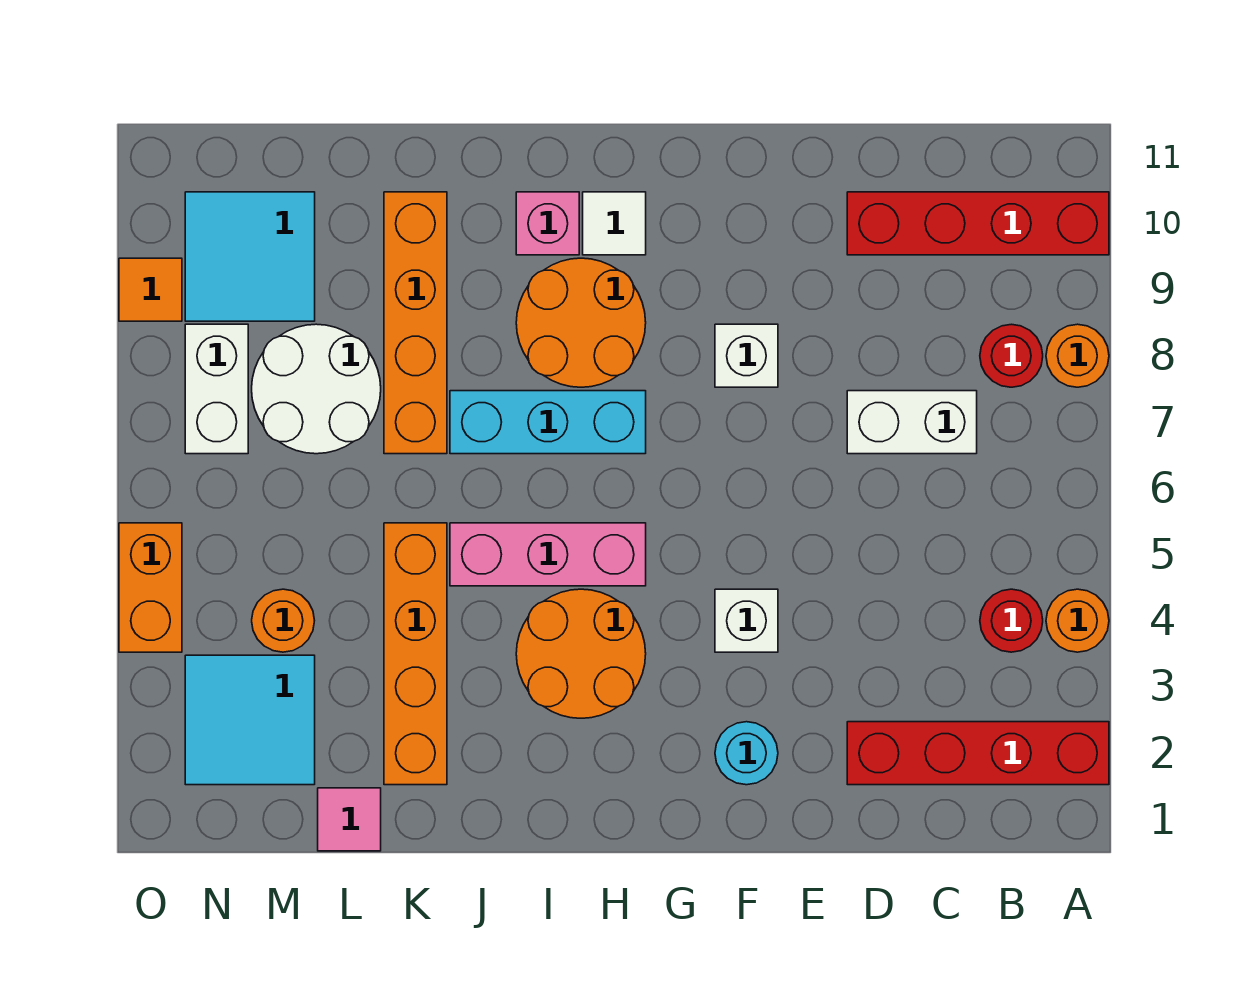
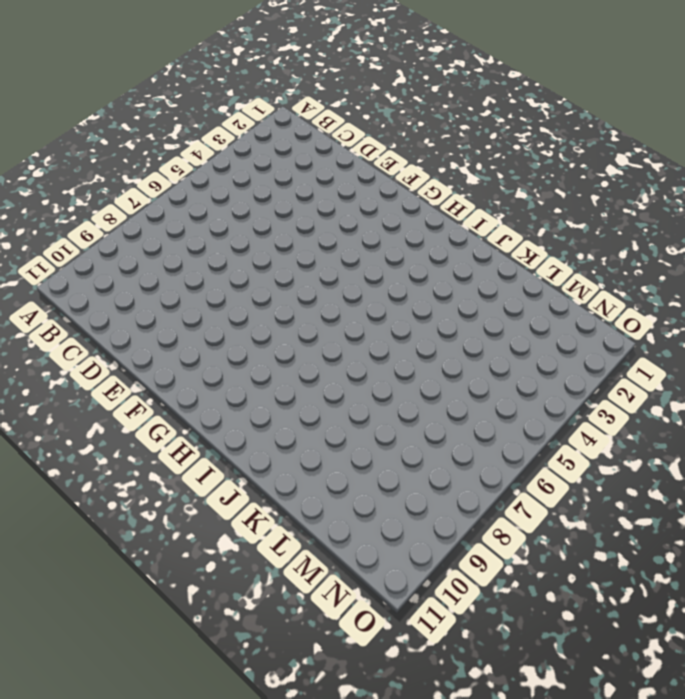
none -> red brick A2:D2 level 1
none -> orange round brick A4 level 1
none -> orange round brick A8 level 1

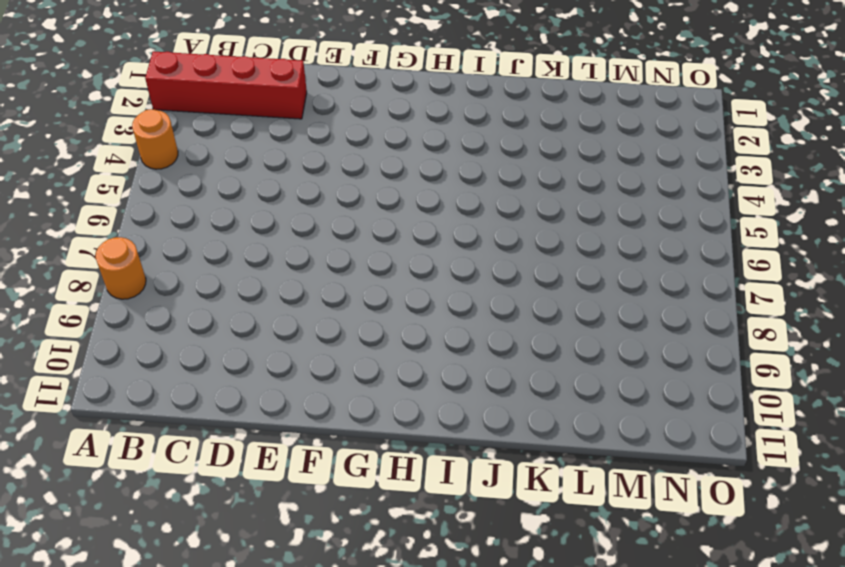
none -> red brick A10:D10 level 1
none -> red round brick B4 level 1
none -> red round brick B8 level 1

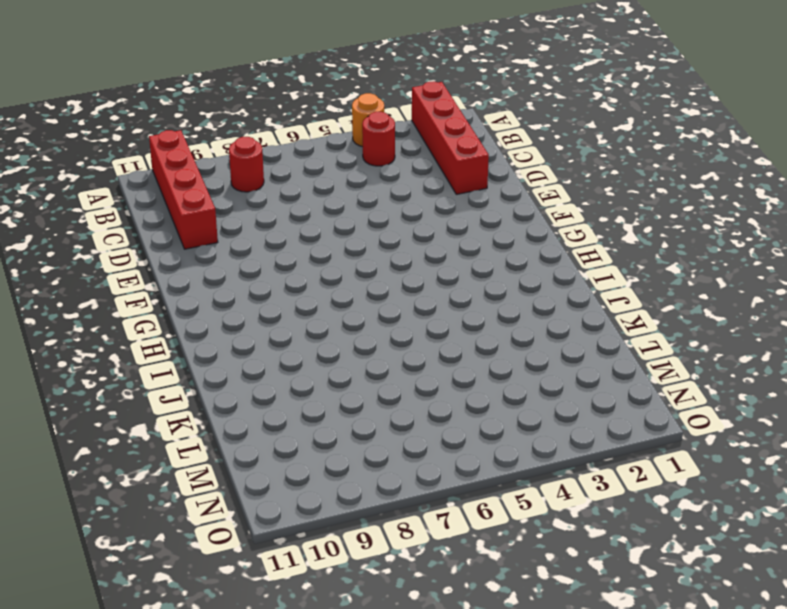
none -> orange round brick A8 level 1
none -> white brick C7:D7 level 1
none -> cyan round brick F2 level 1

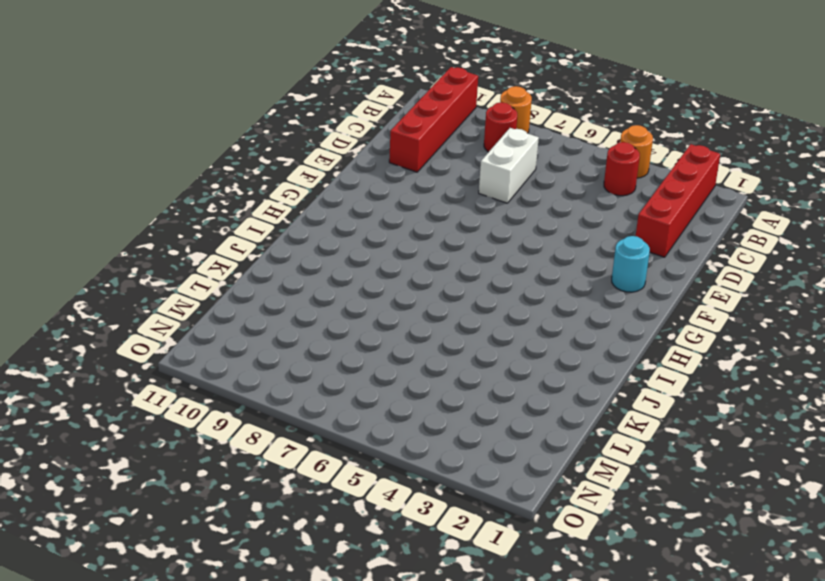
none -> white brick F4 level 1
none -> white brick F8 level 1
none -> orange round brick H3:I4 level 1

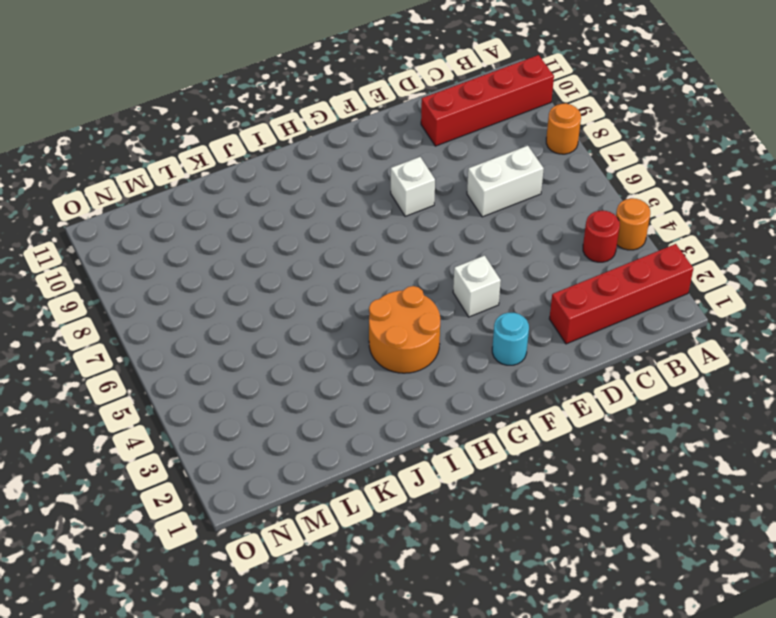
none -> red round brick B8 level 1
none -> pink brick H5:J5 level 1
none -> cyan brick H7:J7 level 1

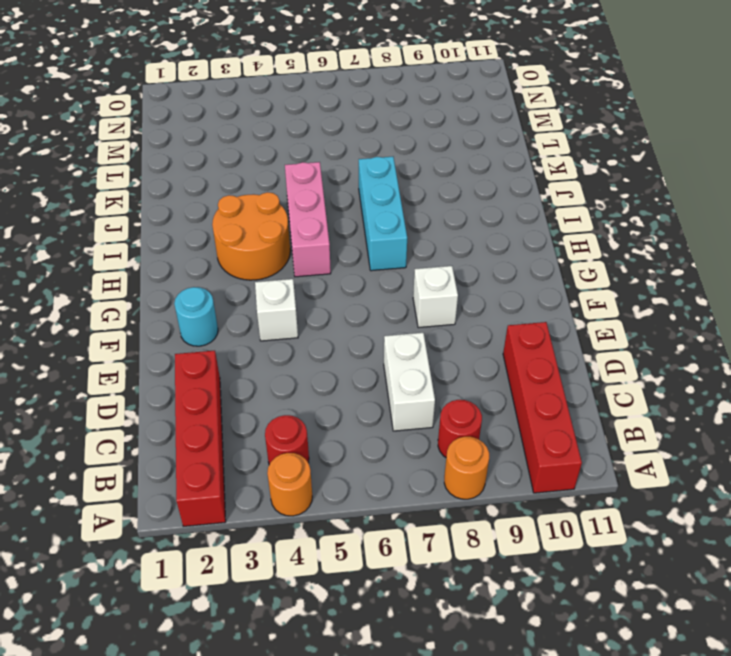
none -> orange round brick H8:I9 level 1
none -> white tile H10 level 1
none -> pink brick I10 level 1

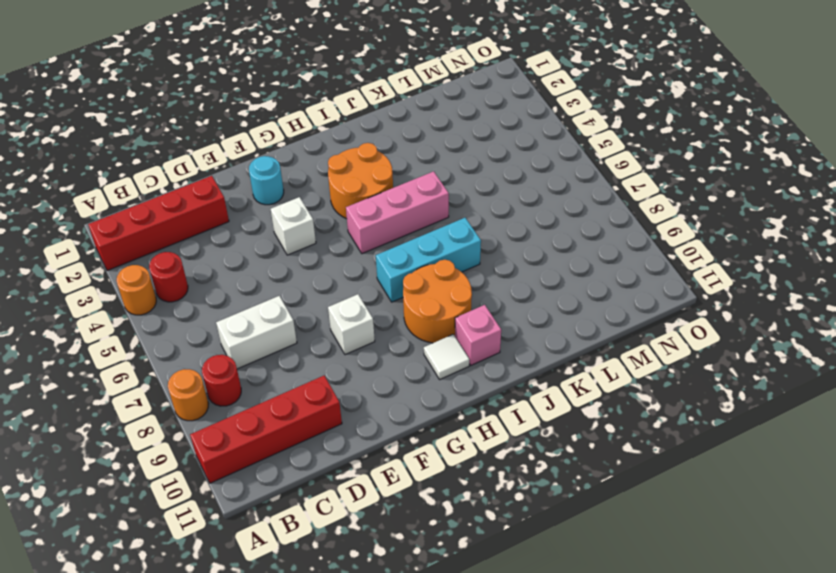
none -> orange brick K2:K5 level 1
none -> orange brick K7:K10 level 1
none -> pink tile L1 level 1

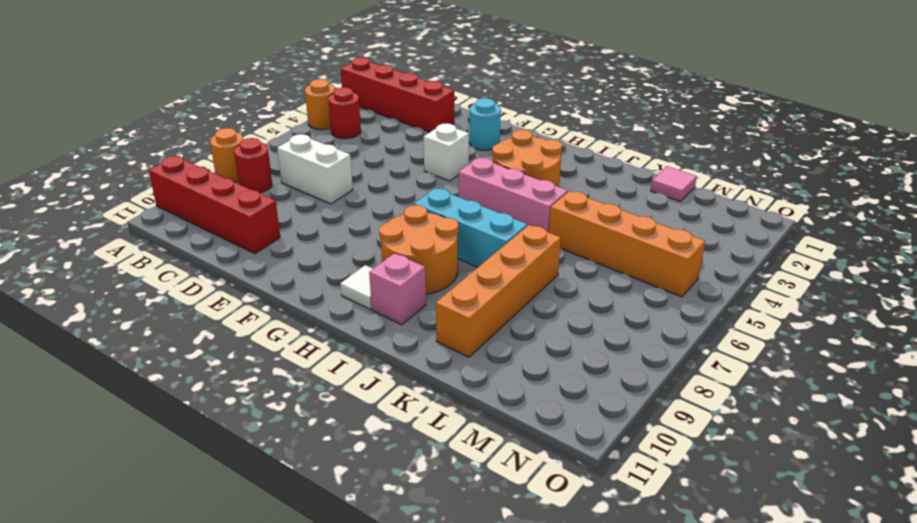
orange brick K5:N5 level 1 -> orange brick K2:K5 level 1
none -> white brick F8 level 1
none -> white round brick L7:M8 level 1
none -> cyan tile M2:N3 level 1

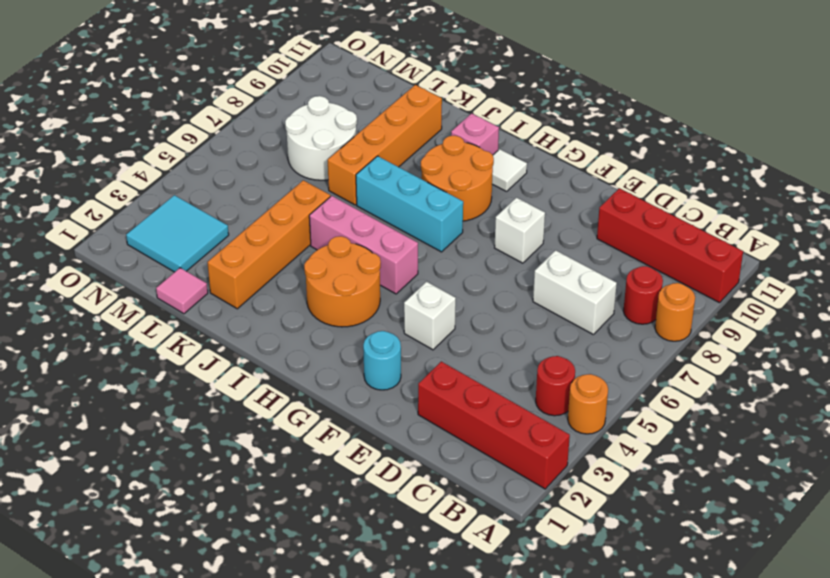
none -> orange round brick M4 level 1
none -> cyan tile M9:N10 level 1
none -> white brick N7:N8 level 1

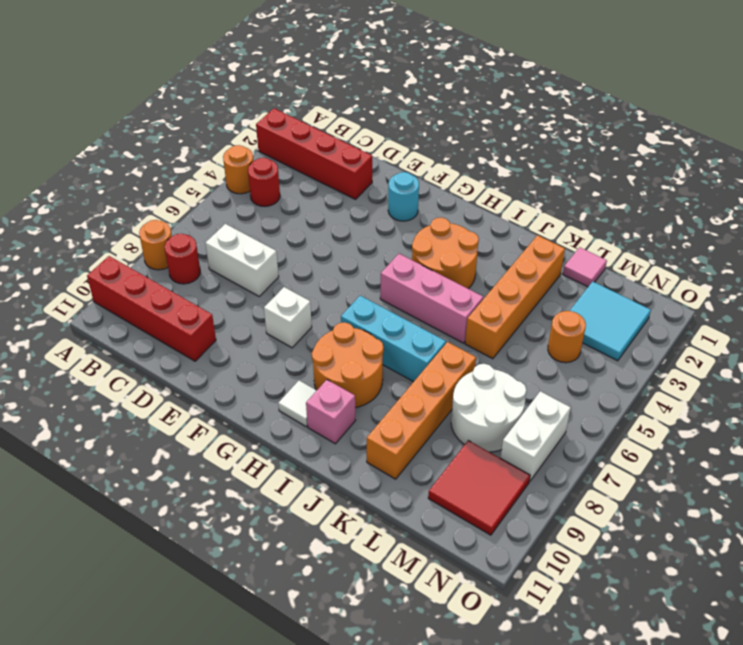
red tile M9:N10 level 1 -> cyan tile M9:N10 level 1
none -> white brick F4 level 1
none -> orange brick O4:O5 level 1
none -> orange tile O9 level 1

